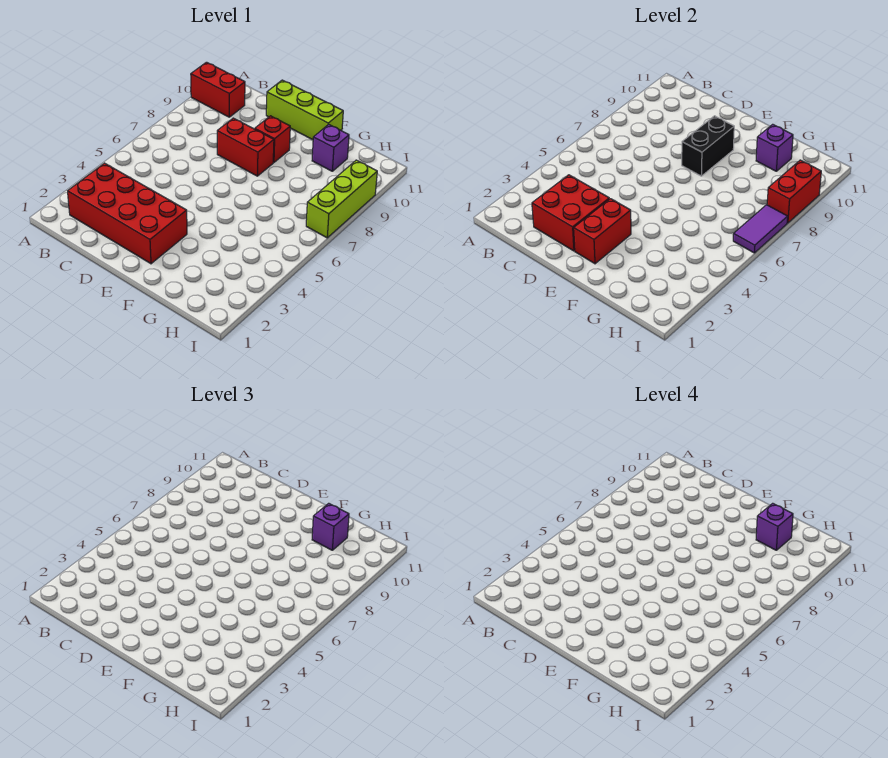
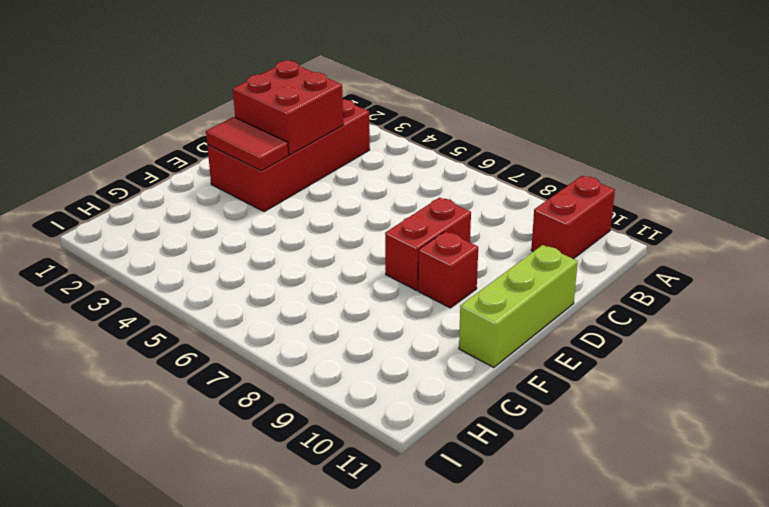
red tile E2:E3 level 2 -> red brick E2:E3 level 2
none -> purple brick G10 level 1
none -> lime brick I7:I9 level 1
none -> black brick E8:E9 level 2

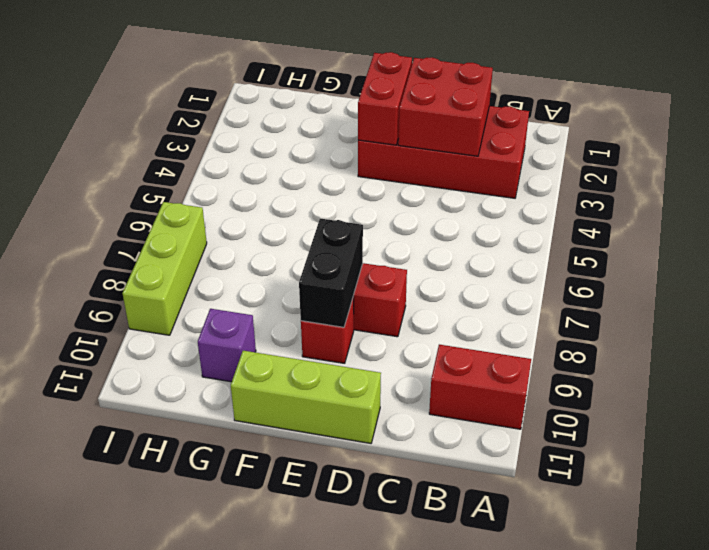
none -> purple brick G10 level 2
none -> purple tile I6:I7 level 2
none -> red brick I8:I9 level 2

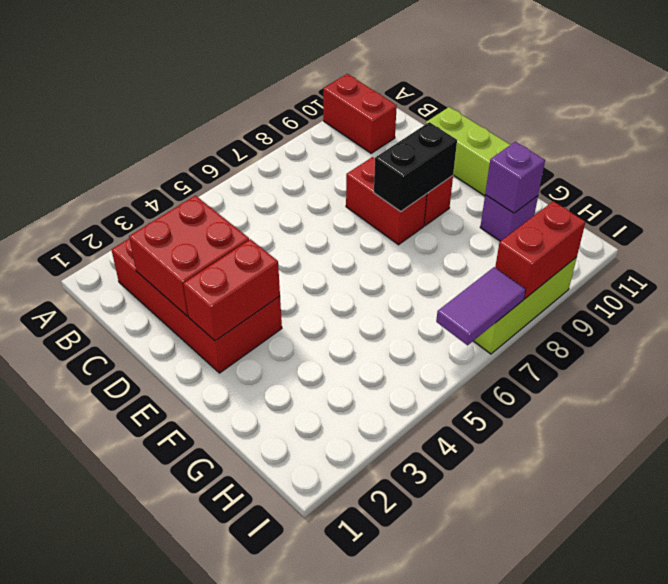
none -> purple brick G10 level 3
none -> purple brick G10 level 4

